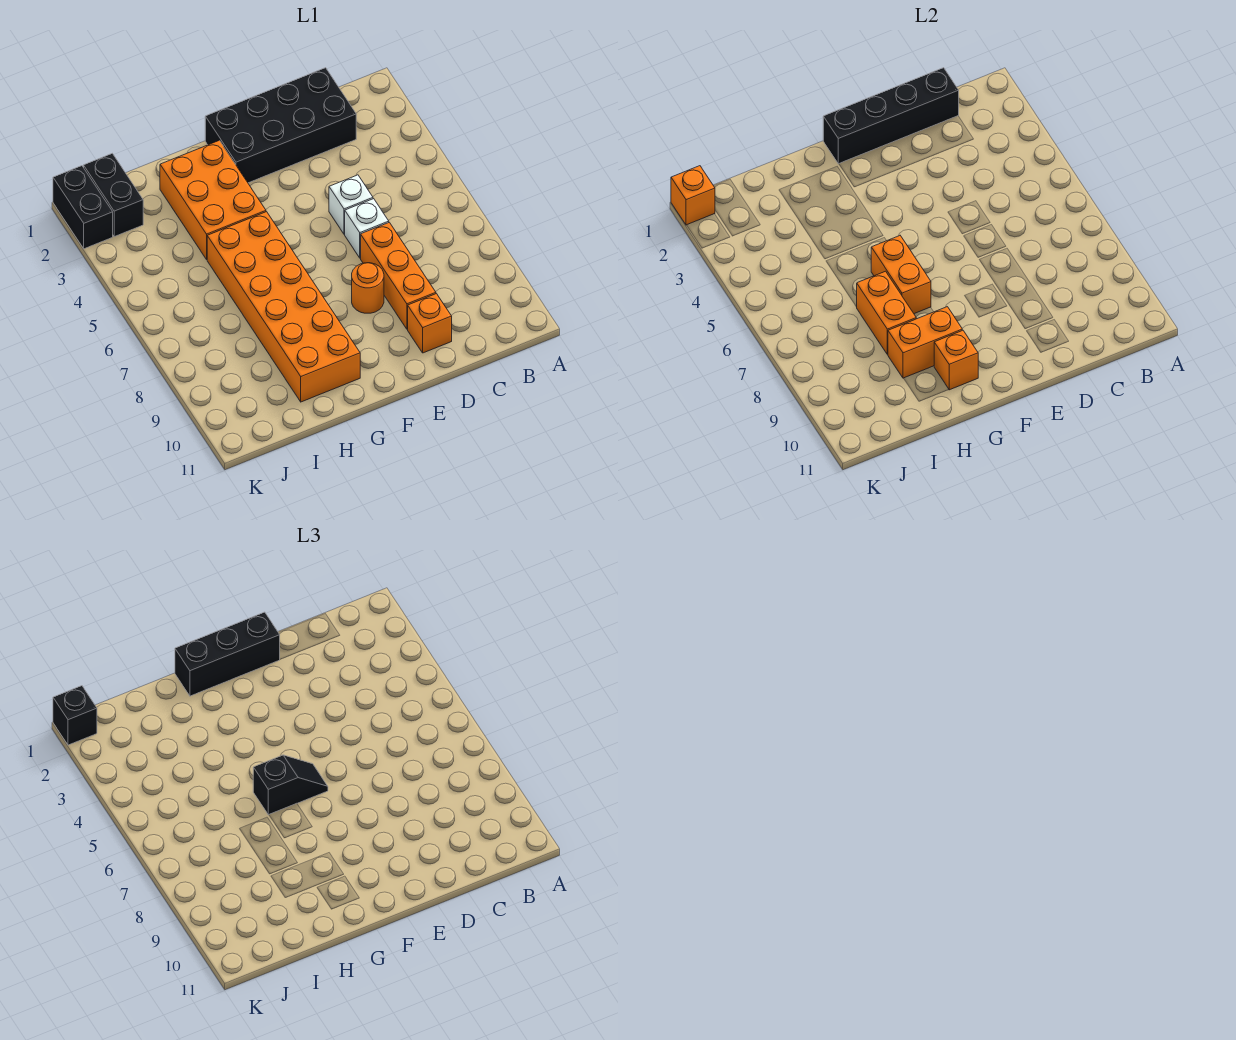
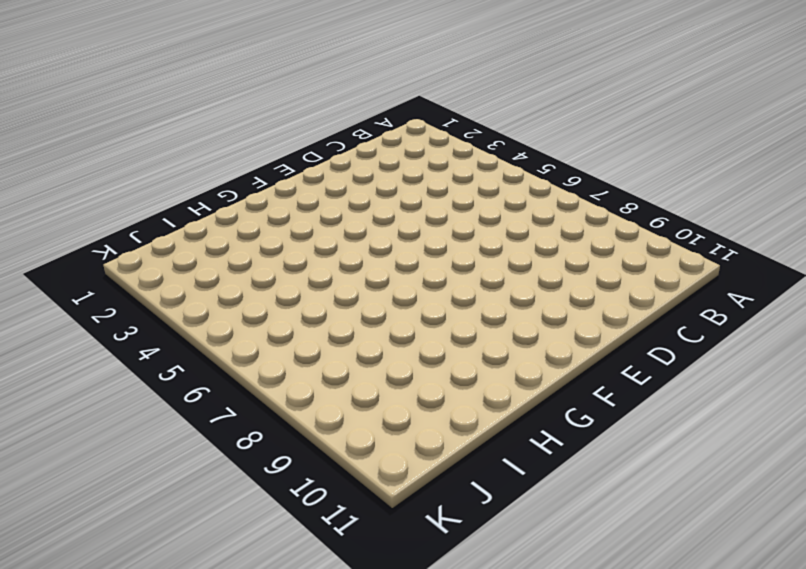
none -> black brick C1:F2 level 1
none -> white brick D5 level 1
none -> white brick D6 level 1

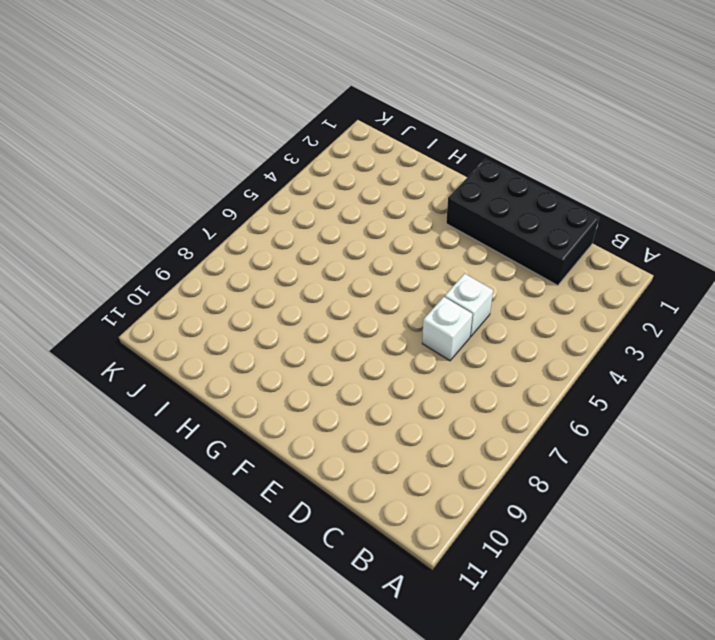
none -> orange brick D7:D9 level 1
none -> orange brick D10 level 1
none -> orange round brick E8 level 1

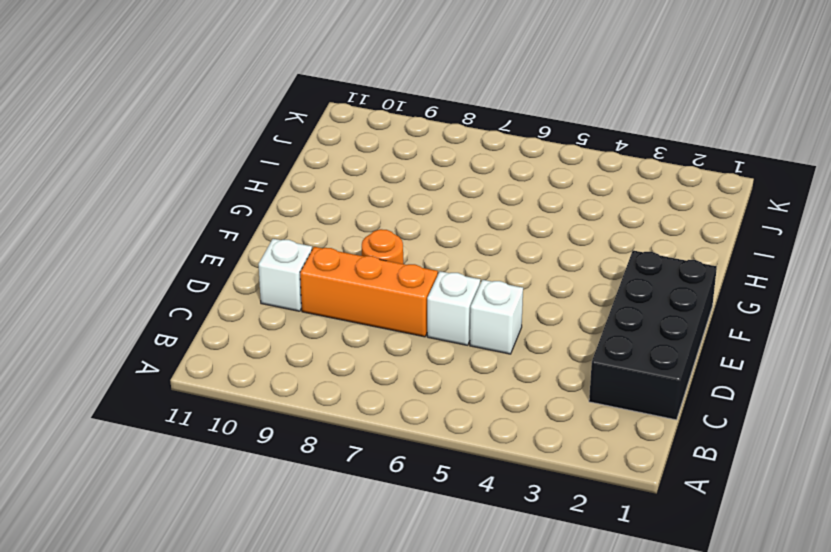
white brick D10 level 1 -> orange brick D10 level 1
none -> orange brick G2:H4 level 1
none -> orange brick G5:H10 level 1
none -> black brick J1:J2 level 1

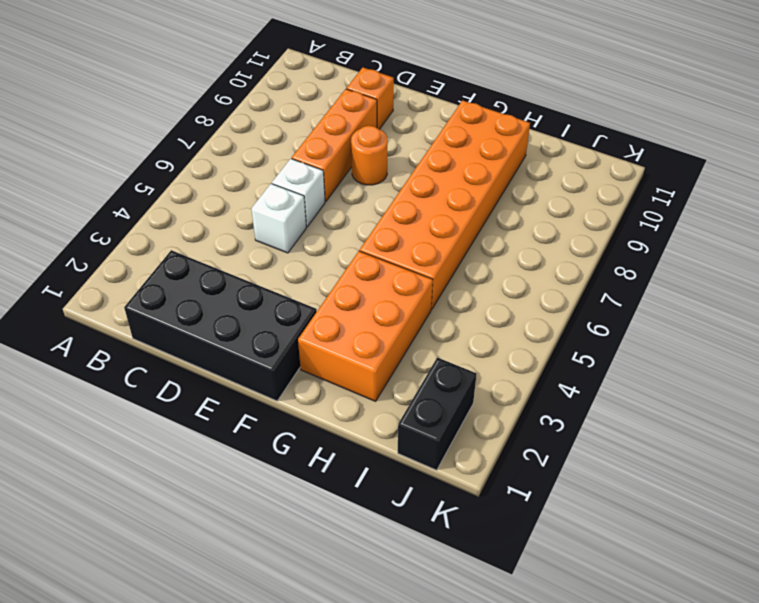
none -> black brick K1:K2 level 1
none -> black brick C1:F1 level 2
none -> orange brick G6:G7 level 2

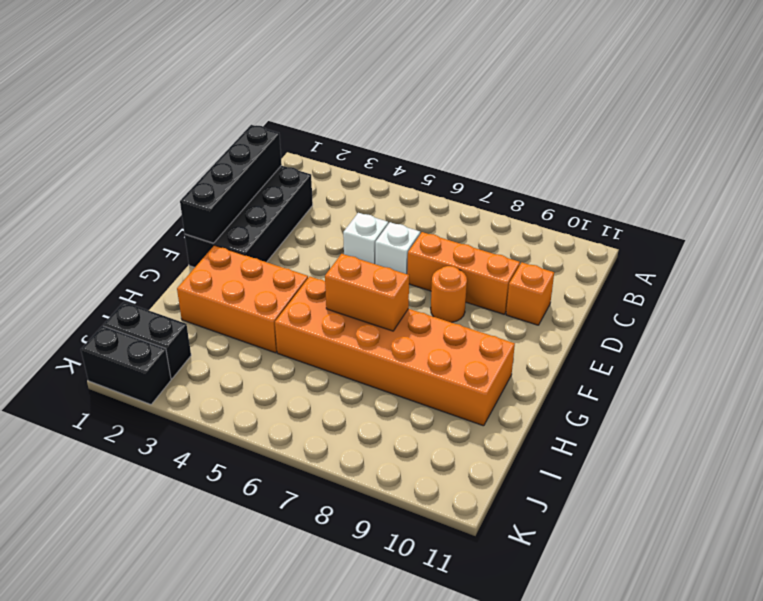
none -> orange brick G9:H9 level 2
none -> orange brick G10 level 2
none -> orange brick H7:H8 level 2

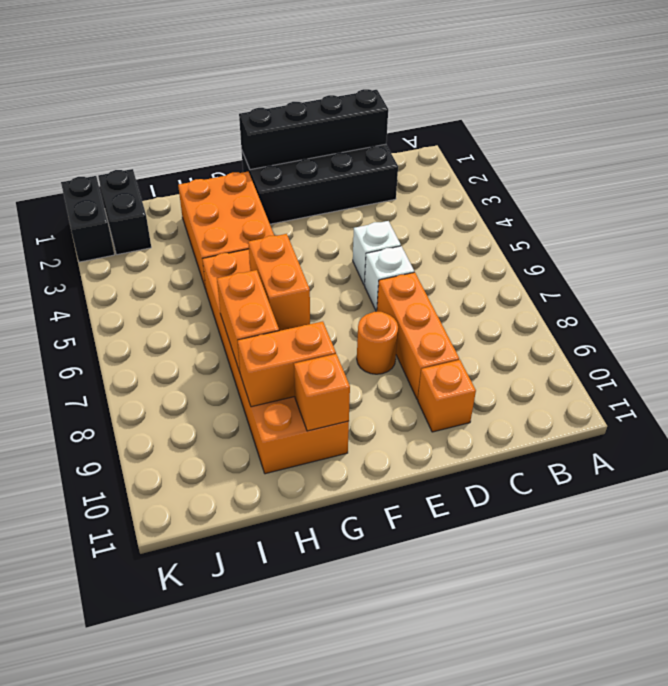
none -> orange brick K1 level 2
none -> black brick E1:G1 level 3
none -> black slope F6:G6 level 3 top G

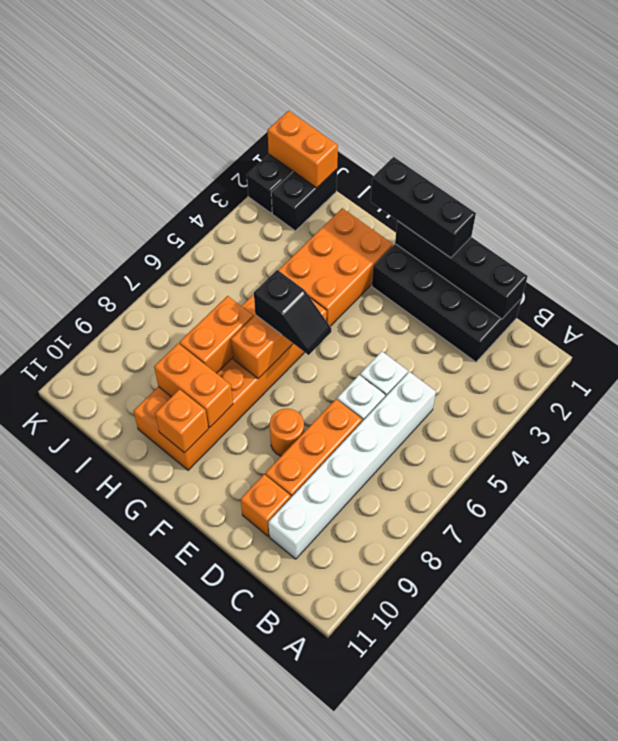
white brick C5:C10 level 1 -> none
orange brick J1:K1 level 2 -> orange brick K1 level 2
none -> black brick K1 level 3

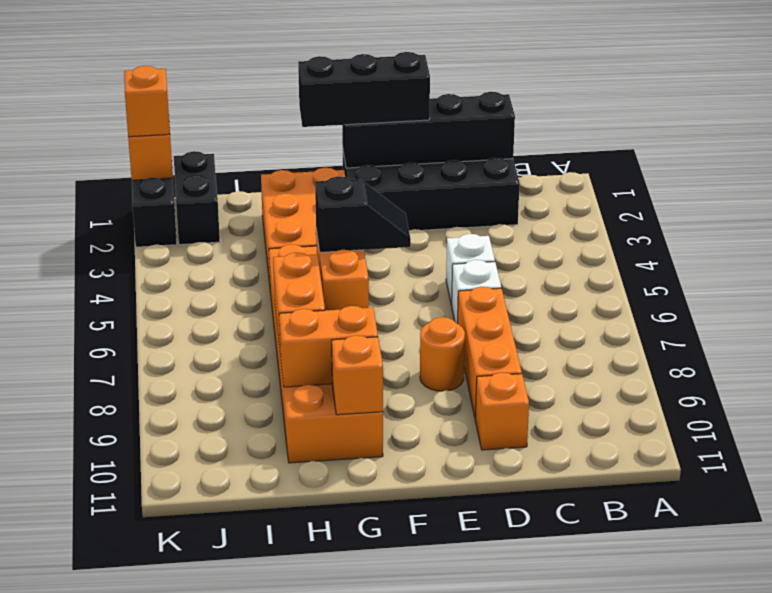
orange brick K1 level 3 -> black brick K1 level 3

